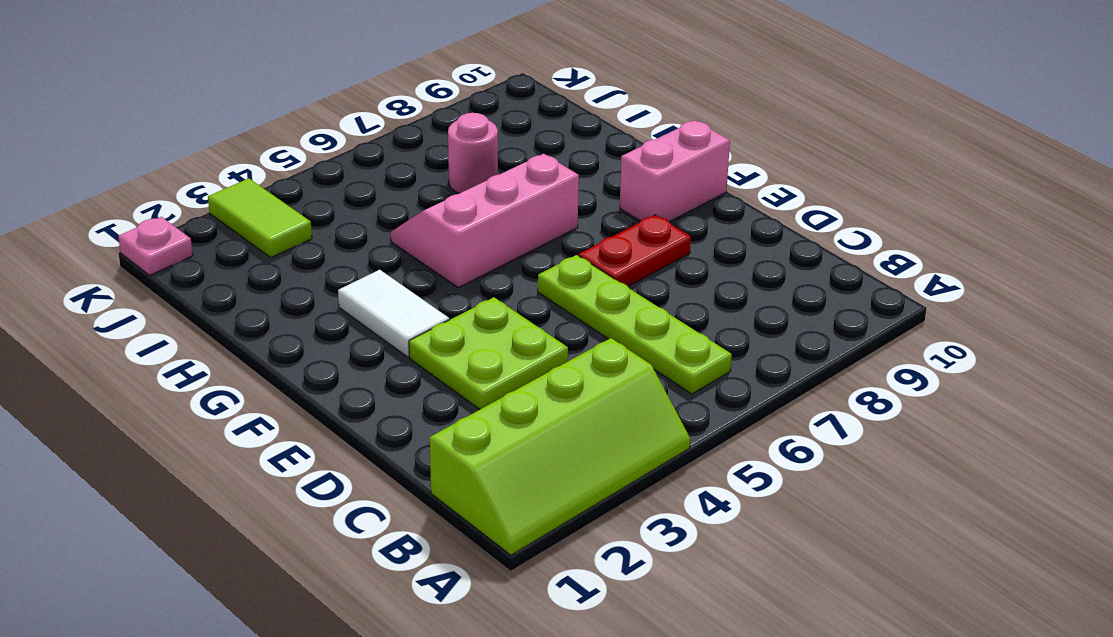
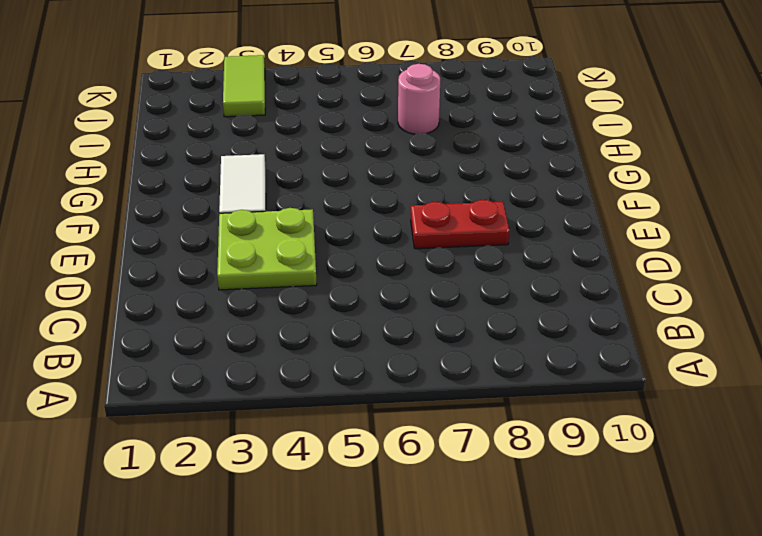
none -> lime slope A1:B4 level 1 top B
none -> lime plate B6:E6 level 1

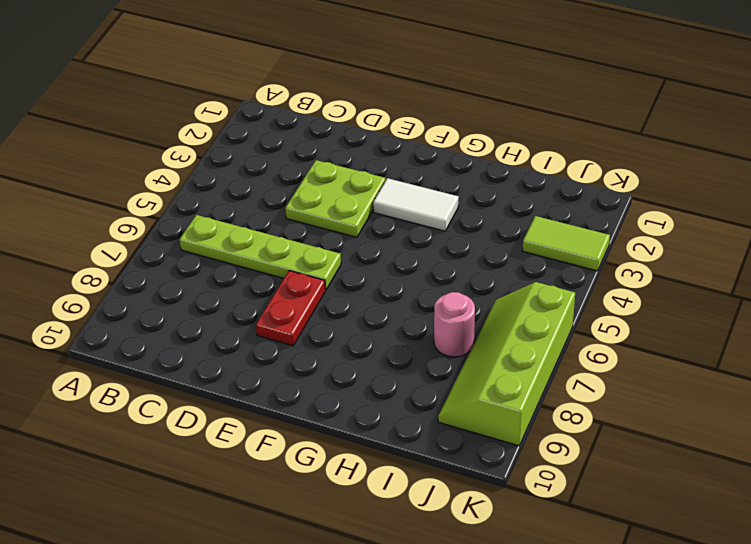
lime slope J6:K9 level 1 top K -> lime slope A1:B4 level 1 top B
none -> pink brick F9:F10 level 1
none -> pink slope G5:H7 level 1 top G

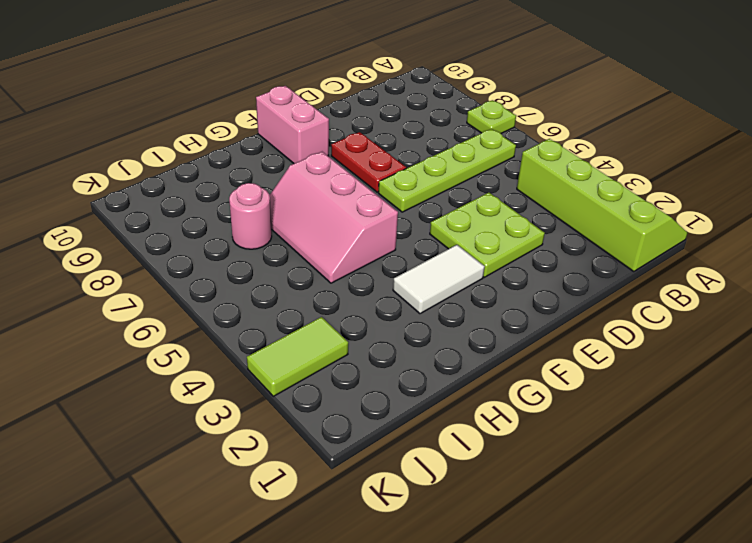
lime plate A7 level 1 -> none
none -> pink plate K1 level 1

